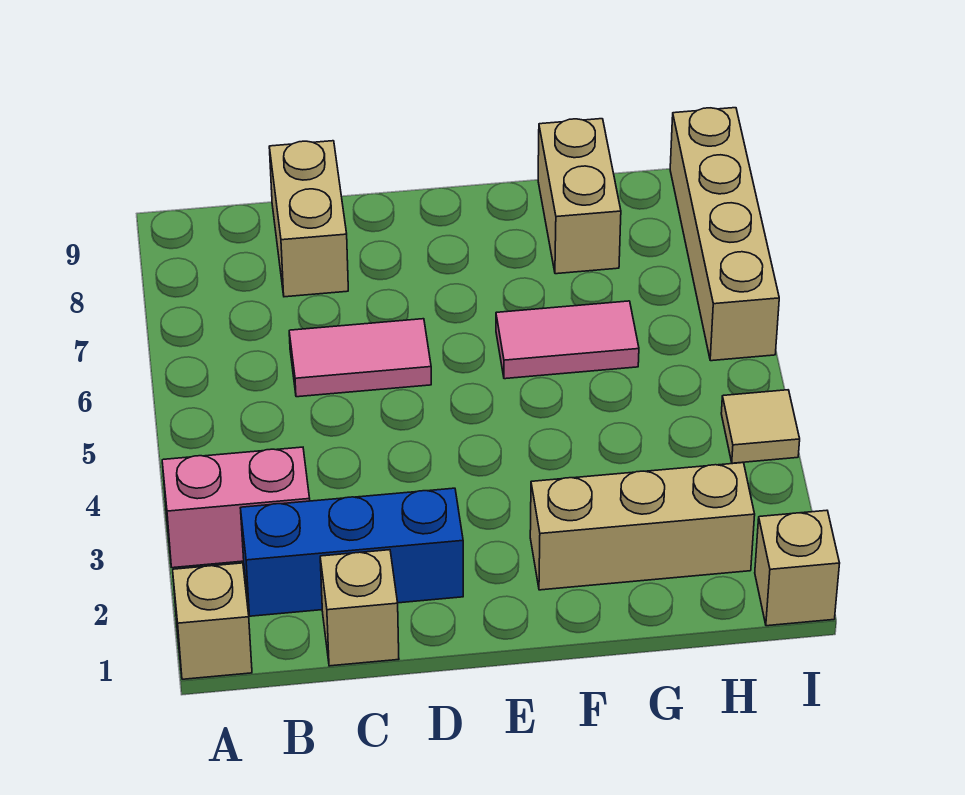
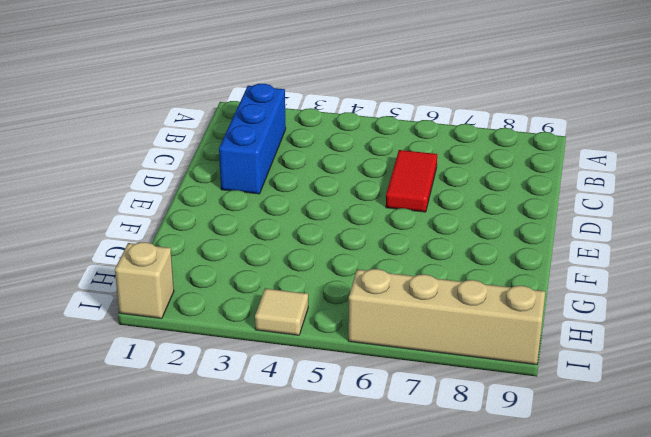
red tile C6:D6 level 1 -> pink tile C6:D6 level 1
none -> tan brick A1 level 1
none -> pink brick A3:B3 level 1
none -> tan brick C1 level 1

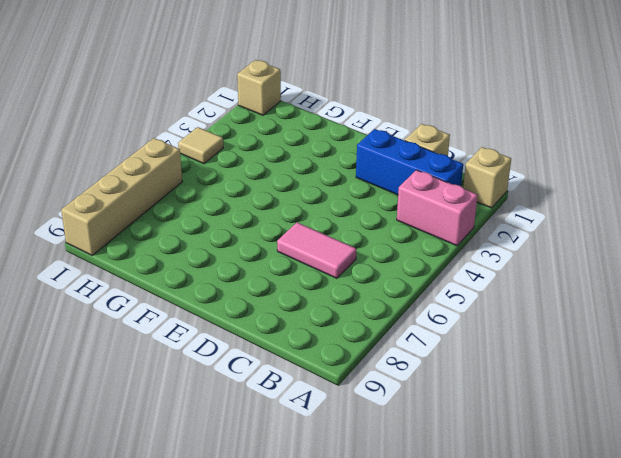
none -> tan brick C8:C9 level 1
none -> tan brick F2:H2 level 1
none -> pink tile F6:G6 level 1

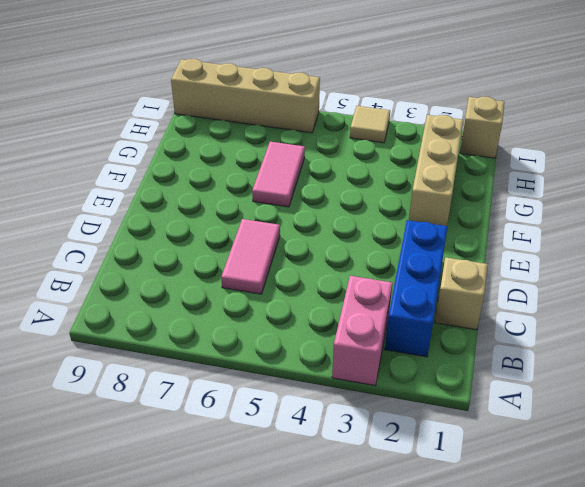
none -> tan brick A1 level 1
none -> tan brick C8:C9 level 1
none -> tan brick G8:G9 level 1

